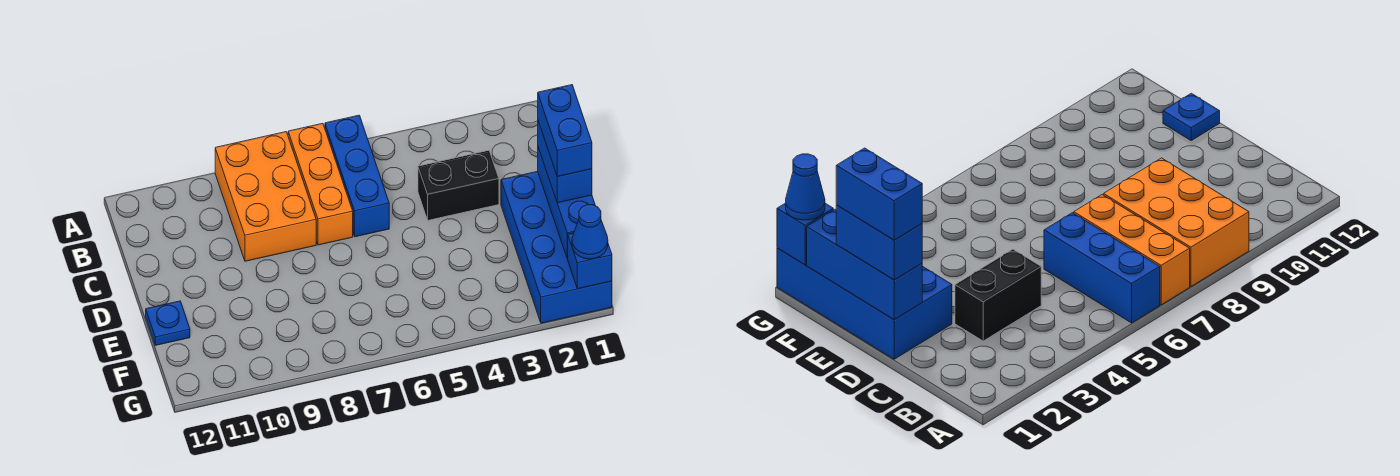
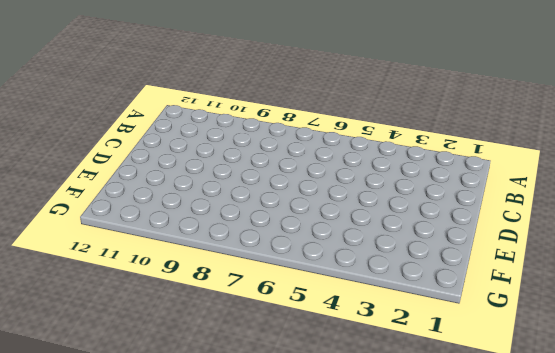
none -> blue brick A6:C6 level 1
none -> orange brick A7:C7 level 1

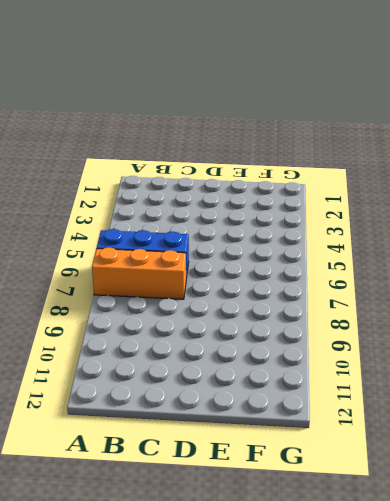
none -> orange brick A8:C9 level 1
none -> black brick C3:C4 level 1

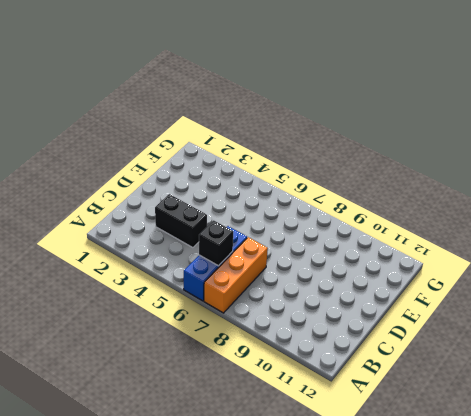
black brick B6 level 2 -> none
none -> orange brick A8:C9 level 1
none -> blue brick D1:G2 level 1

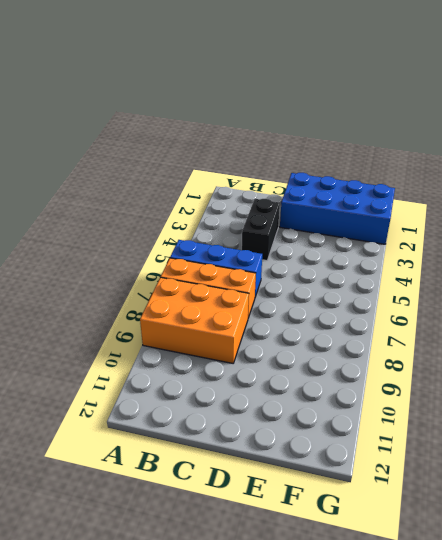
none -> blue plate E12 level 1
none -> blue brick D1:F1 level 2

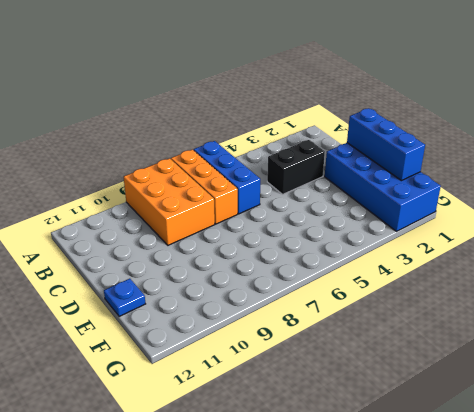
none -> blue brick G1 level 2
none -> blue brick D1:E1 level 3

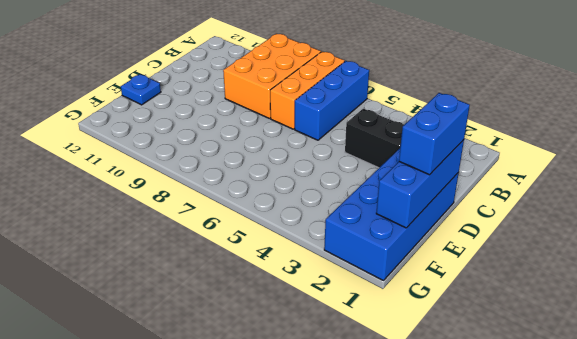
none -> blue brick G1 level 2
none -> blue cone G1 level 3

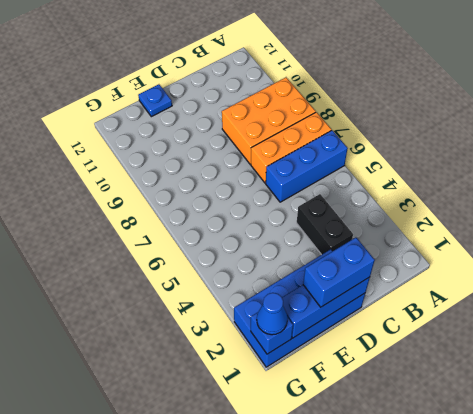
none -> blue brick D1:E1 level 4

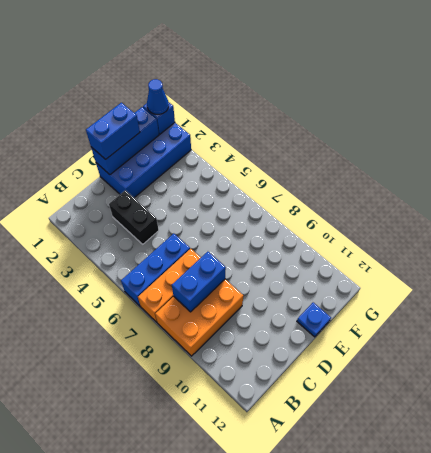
blue brick B8:C8 level 2 -> blue brick D1:E1 level 4

